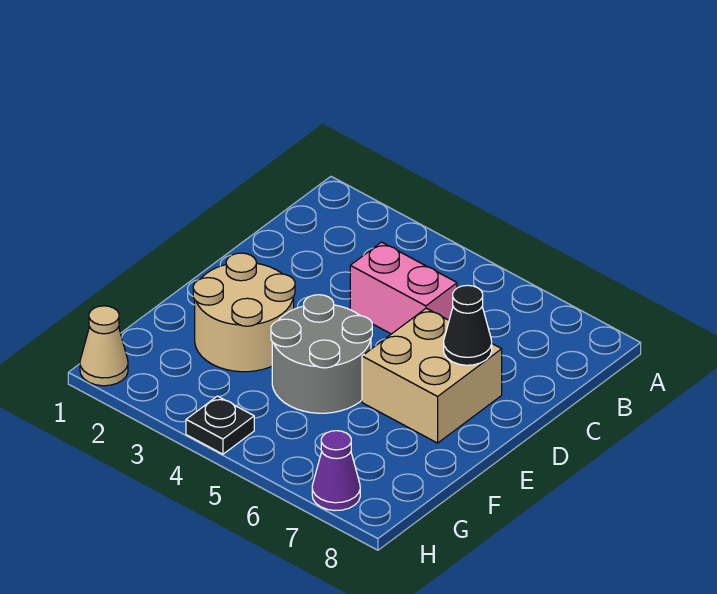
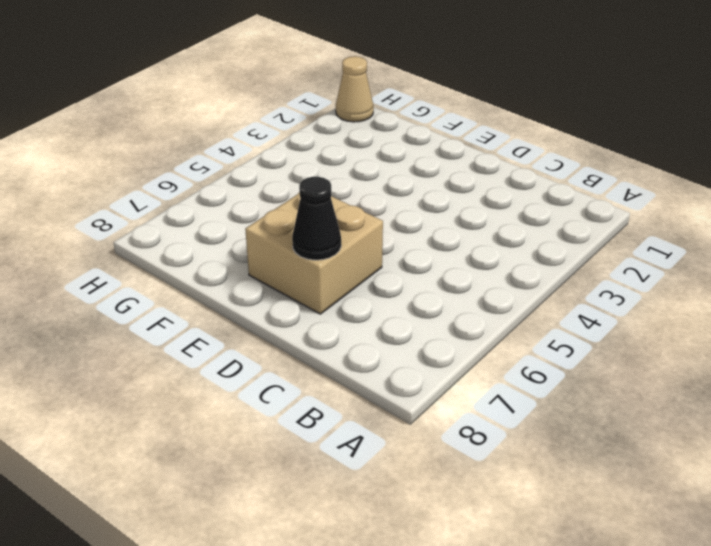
none -> pink brick C4:C5 level 1
none -> tan round brick E2:F3 level 1

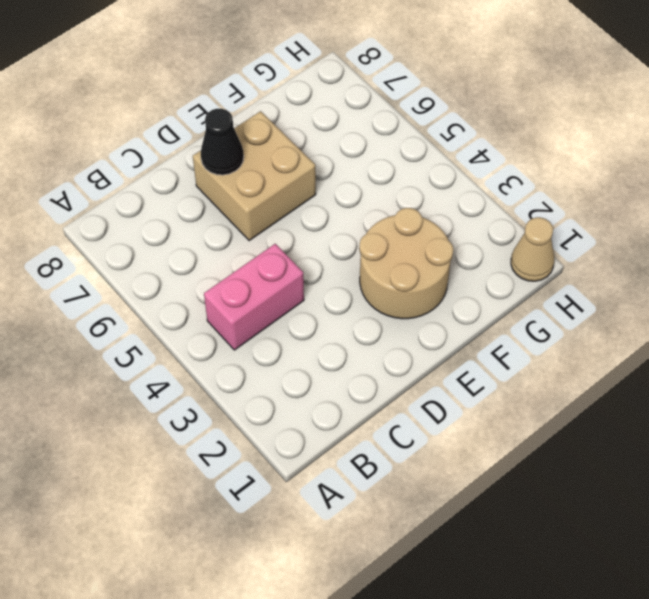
pink brick B4:C4 level 1 -> pink brick C4:C5 level 1
none -> grey round brick E4:F5 level 1
none -> black plate H4 level 1

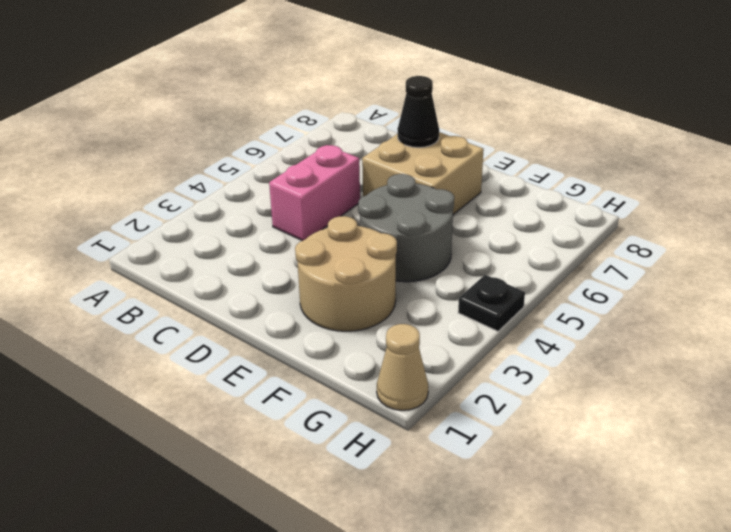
none -> purple cone H7 level 1

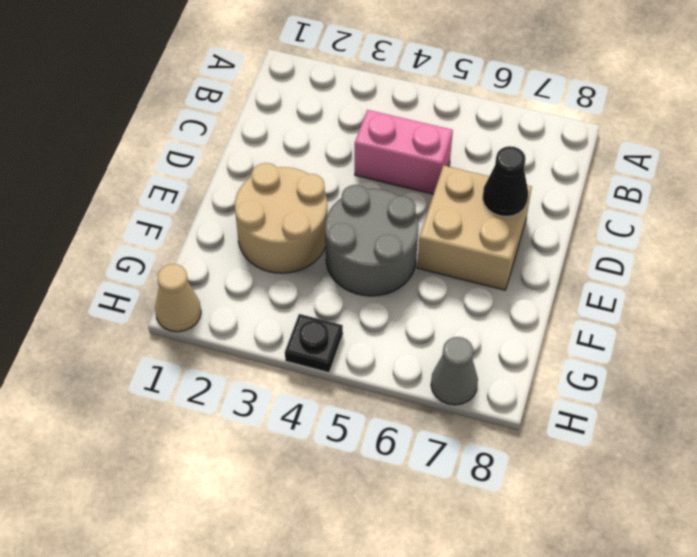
grey cone H7 level 1 -> purple cone H7 level 1

